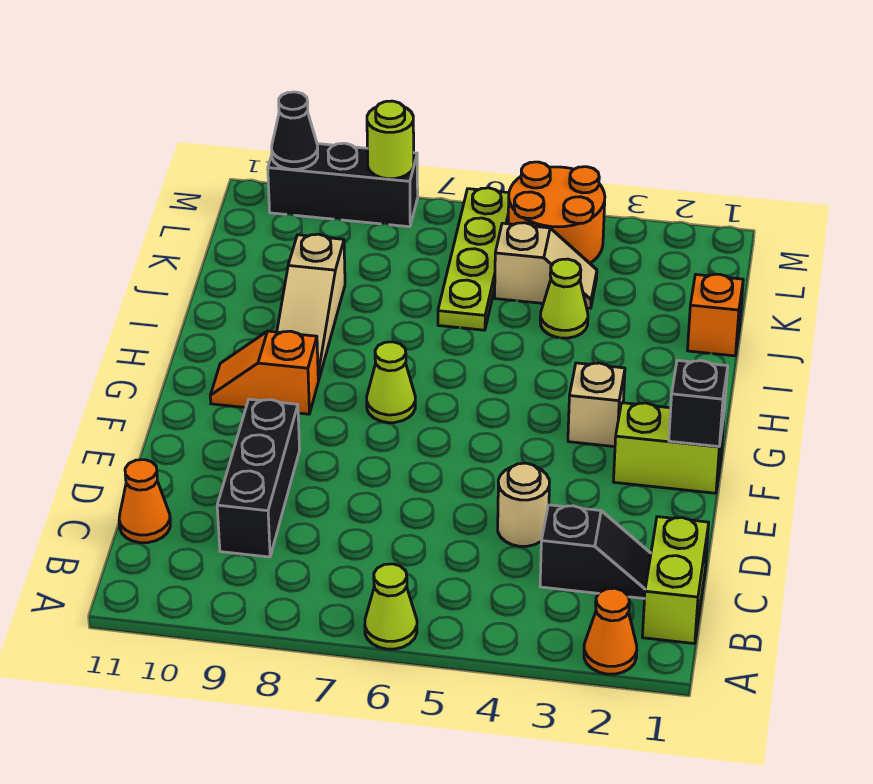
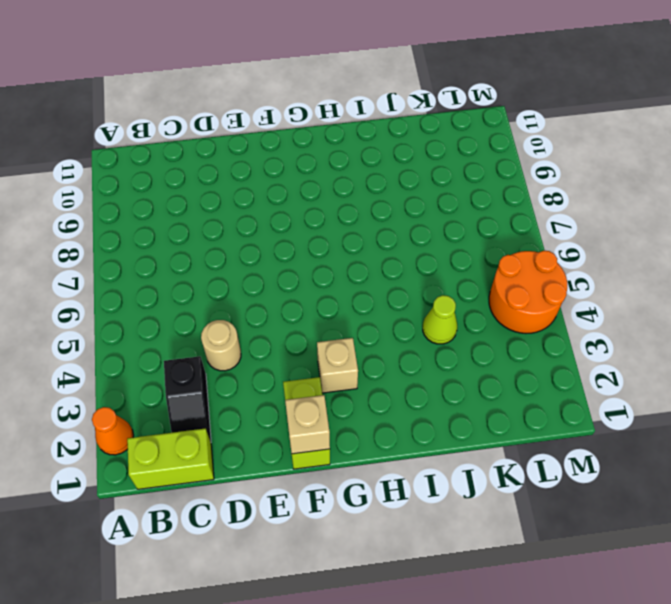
tan brick F1 level 2 -> black brick F1 level 2
none -> lime cone A6 level 1
none -> black brick C9:E9 level 1
none -> orange cone C11 level 1

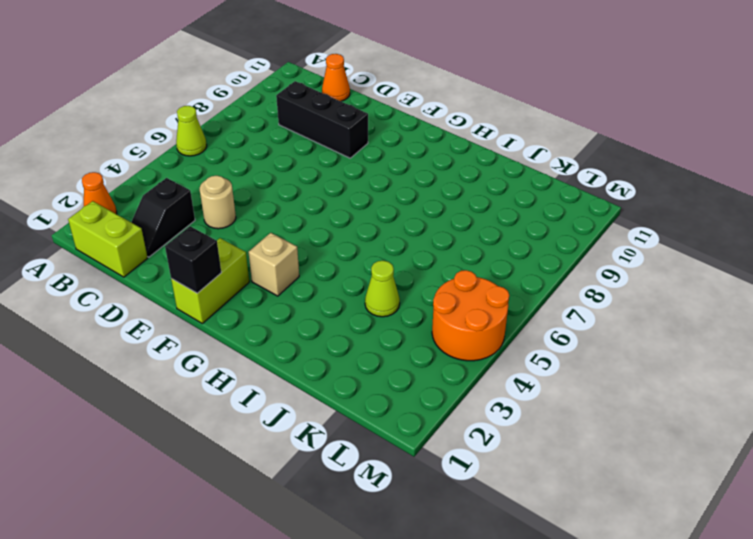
none -> lime cone G7 level 1
none -> orange slope G9:G10 level 1 top 9
none -> tan slope H9:J9 level 1 top J

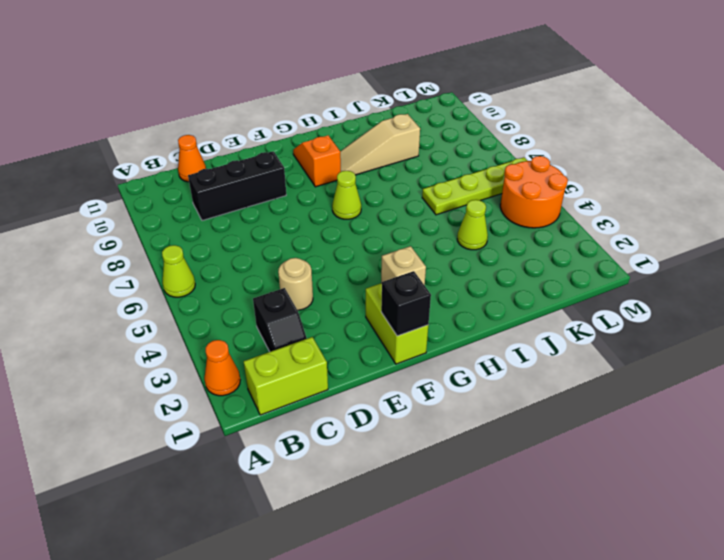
none -> orange brick J1 level 1
none -> tan slope K4:K5 level 1 top 5
none -> black brick M8:M10 level 1

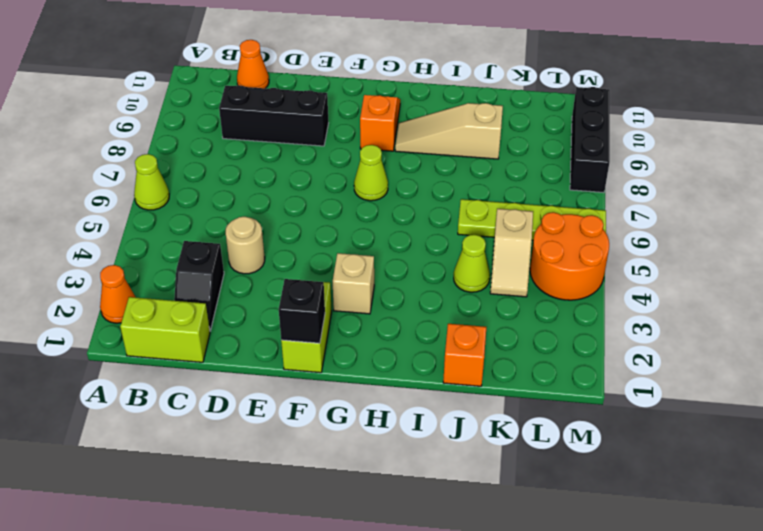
none -> lime round brick M8 level 2
none -> black cone M10 level 2

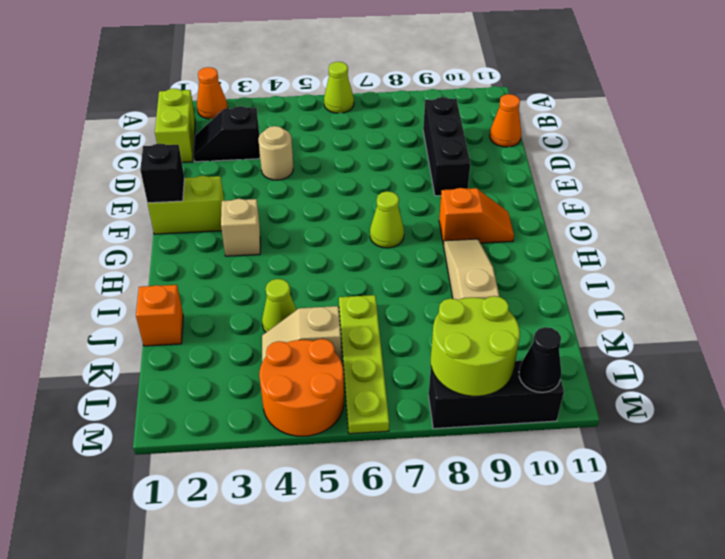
lime round brick L8:M9 level 2 -> lime round brick M8 level 2

